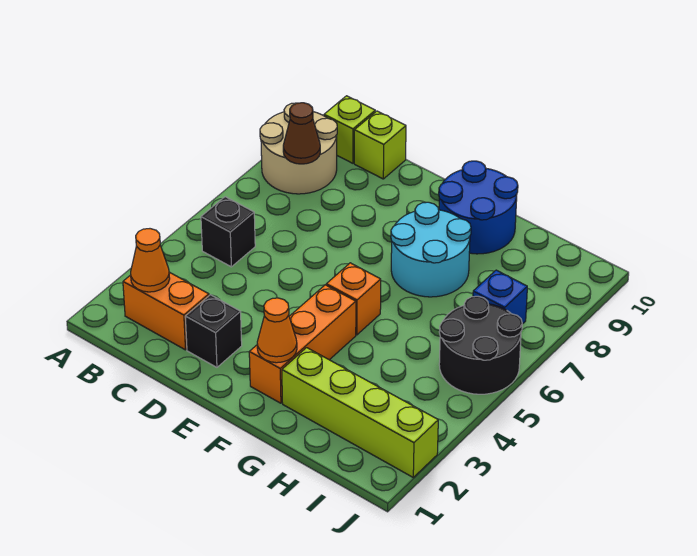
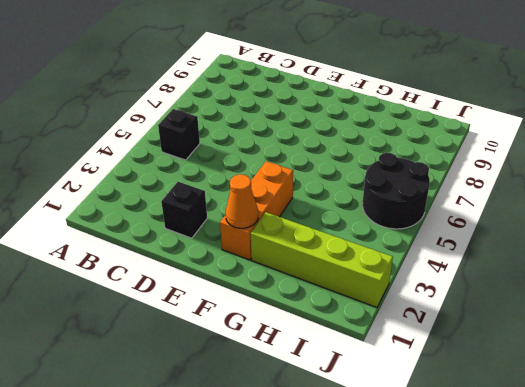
none -> tan round brick A8:B9 level 1
none -> orange brick B2:C2 level 1
none -> lime brick B10 level 1

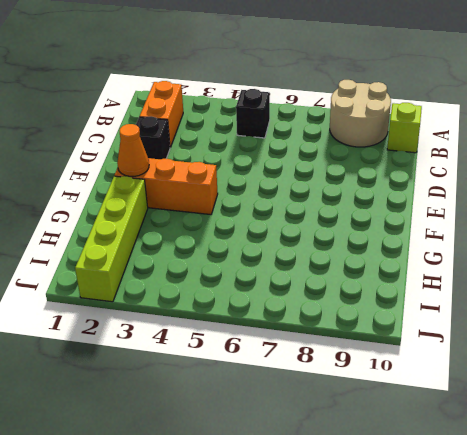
none -> lime brick C10 level 1
none -> orange brick F5 level 1
none -> cyan round brick F7:G8 level 1

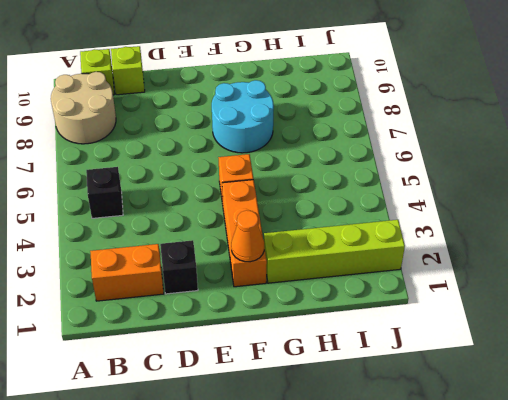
none -> blue round brick F9:G10 level 1
none -> black round brick I5:J6 level 1
none -> blue brick I7 level 1

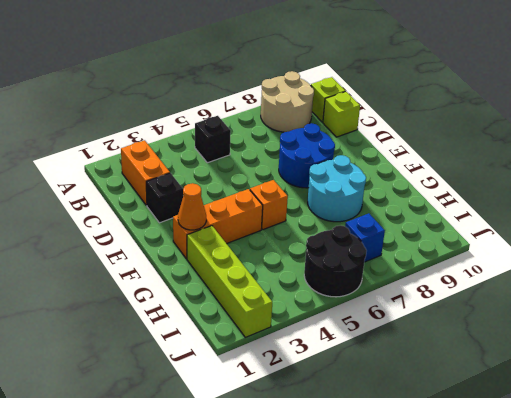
blue round brick D7:E8 level 1 -> blue round brick F9:G10 level 1
none -> orange cone B2 level 2
none -> brown cone B8 level 2

